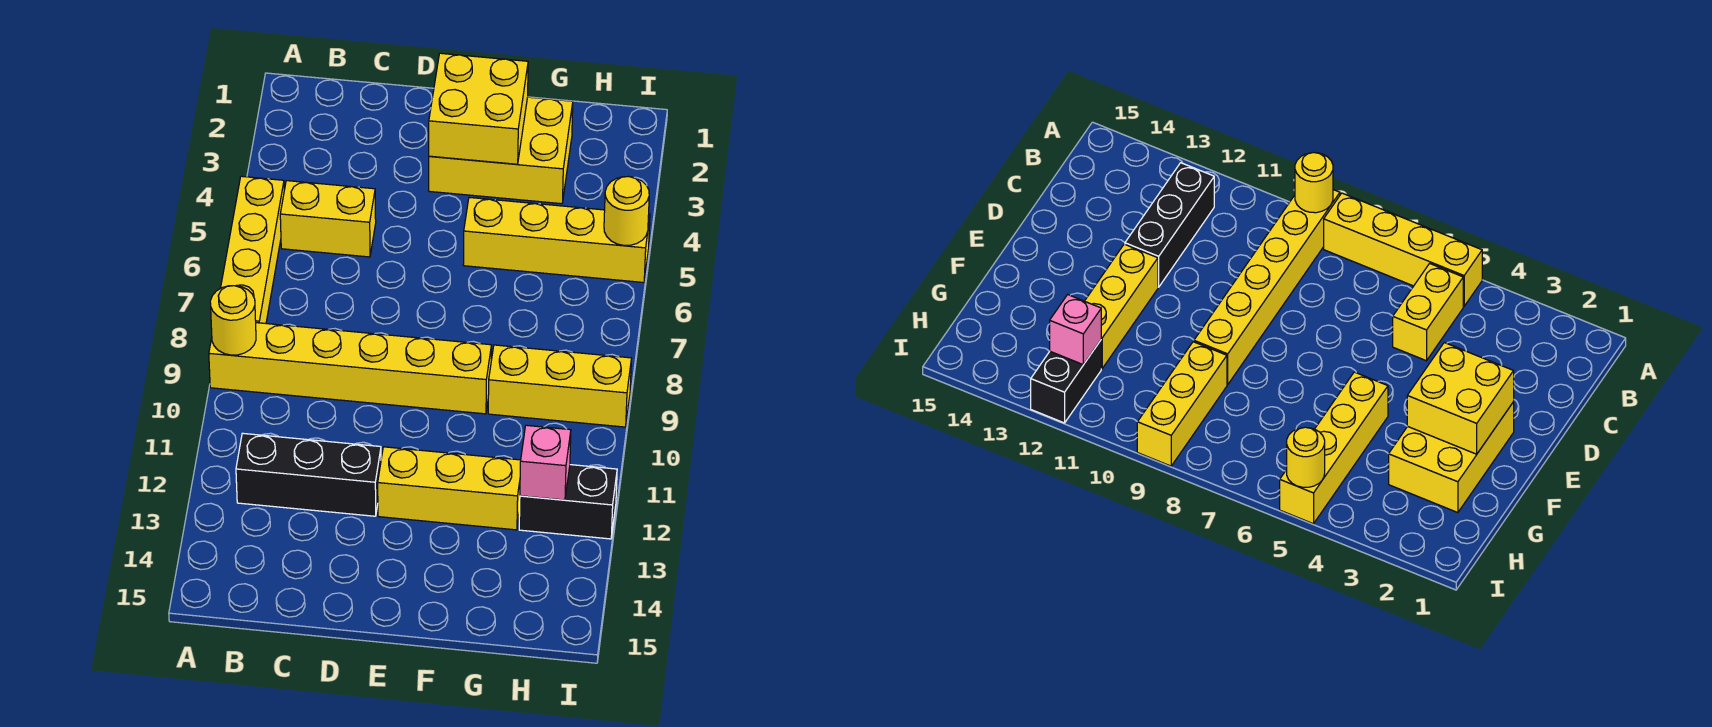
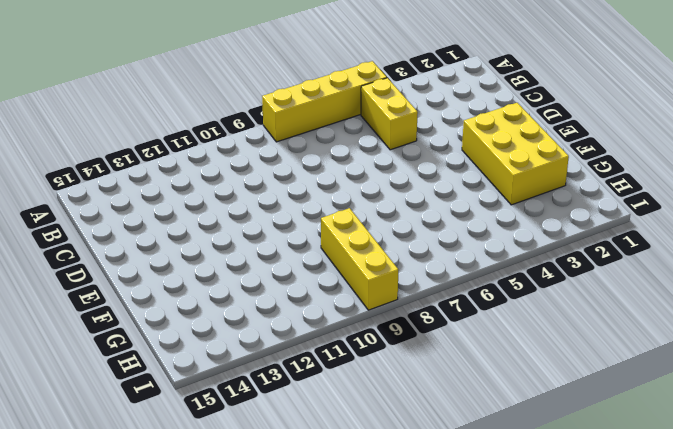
none -> yellow brick A9:F9 level 1
none -> black brick B12:D12 level 1
none -> yellow brick E12:G12 level 1

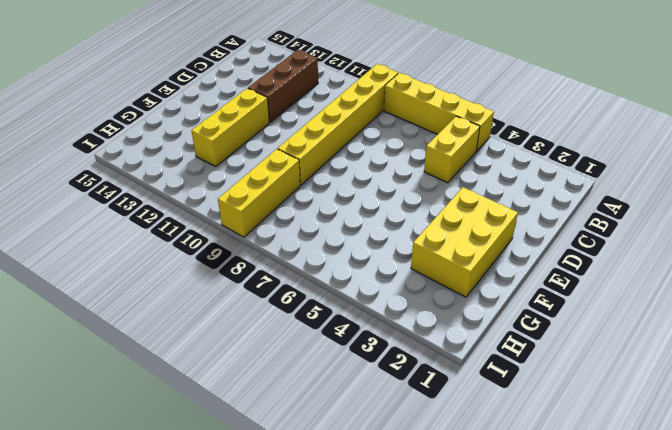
brown brick B12:D12 level 1 -> black brick B12:D12 level 1
none -> yellow brick F5:I5 level 1
none -> black brick H12:I12 level 1
none -> yellow round brick A9 level 2

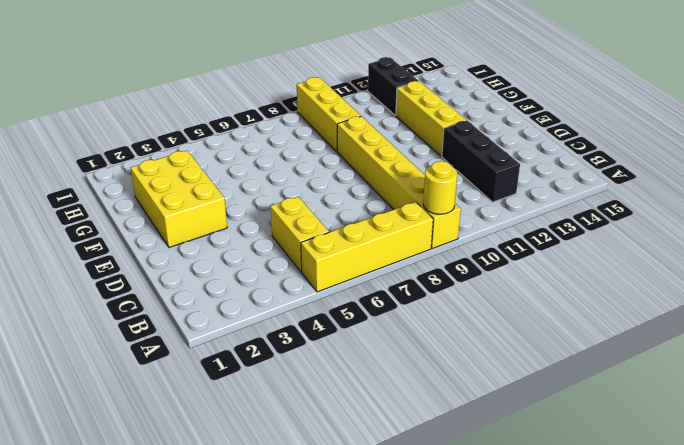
none -> yellow brick F5:I5 level 1
none -> yellow brick E2:F3 level 2
none -> pink brick H12 level 2

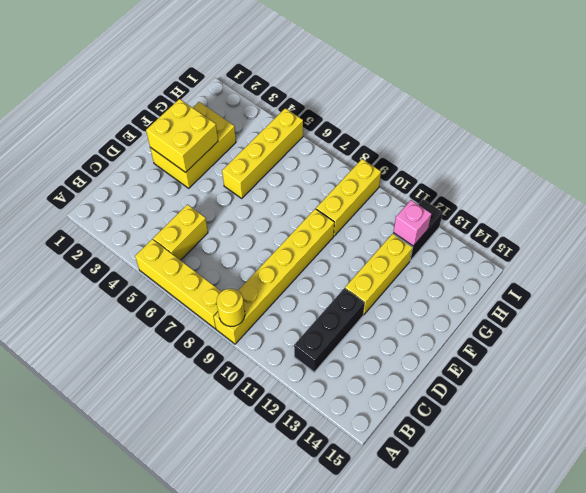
none -> yellow round brick I5 level 2

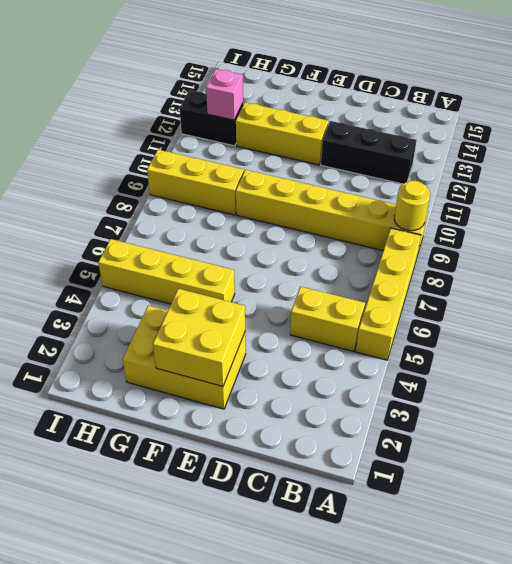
none -> yellow round brick I5 level 2

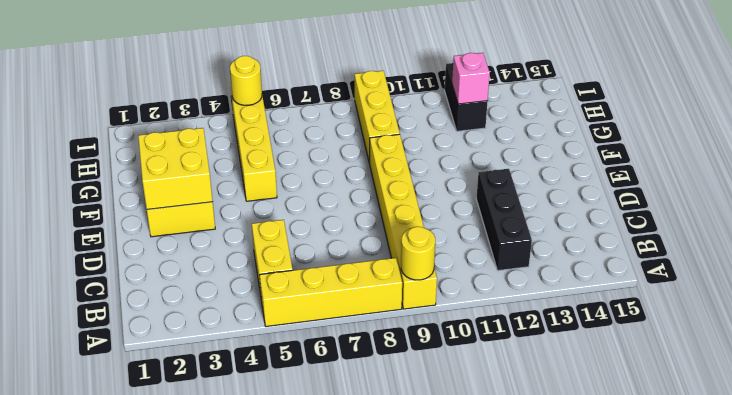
none -> yellow brick E12:G12 level 1

